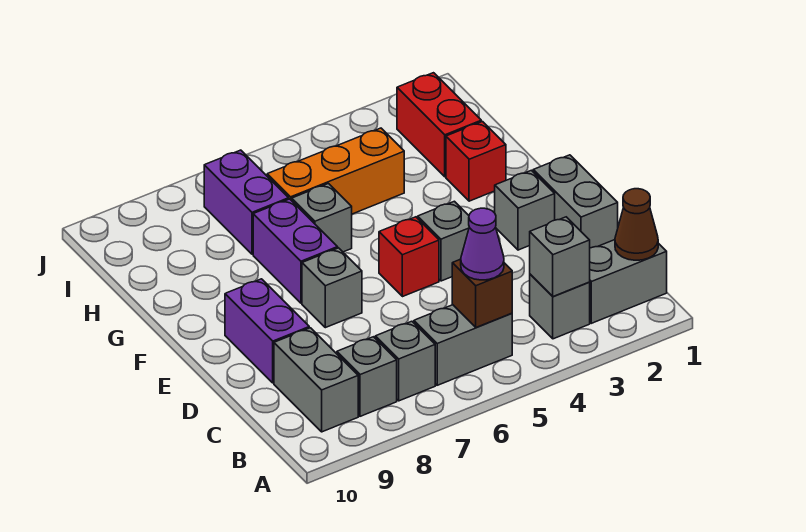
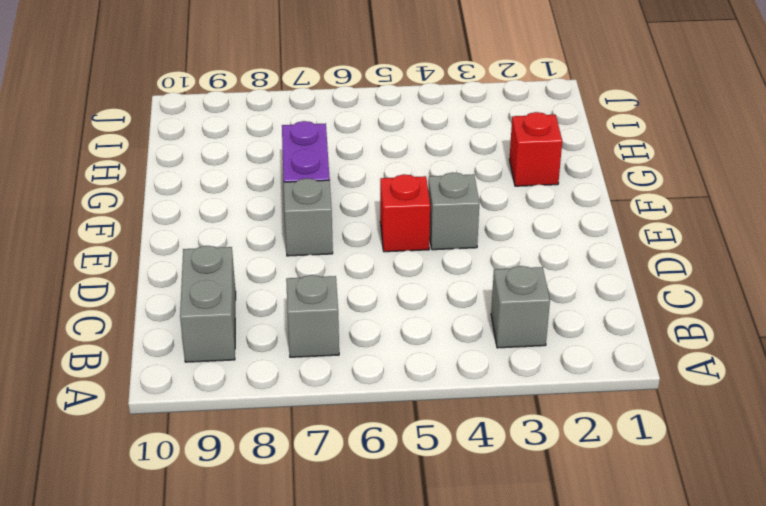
none -> grey brick B1:B2 level 1
none -> grey brick B5:B6 level 1
none -> grey brick B8 level 1

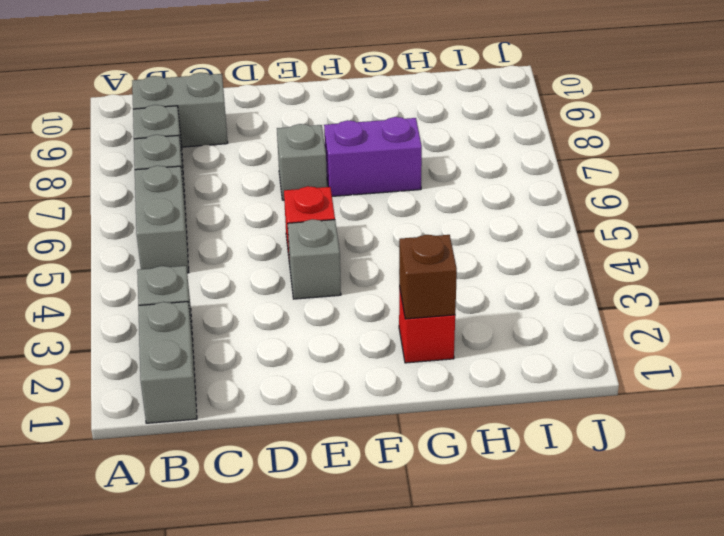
brown brick G2 level 2 -> brown brick B5 level 2
none -> grey brick D1:E1 level 1
none -> purple brick D9:E9 level 1
none -> grey brick E2 level 1

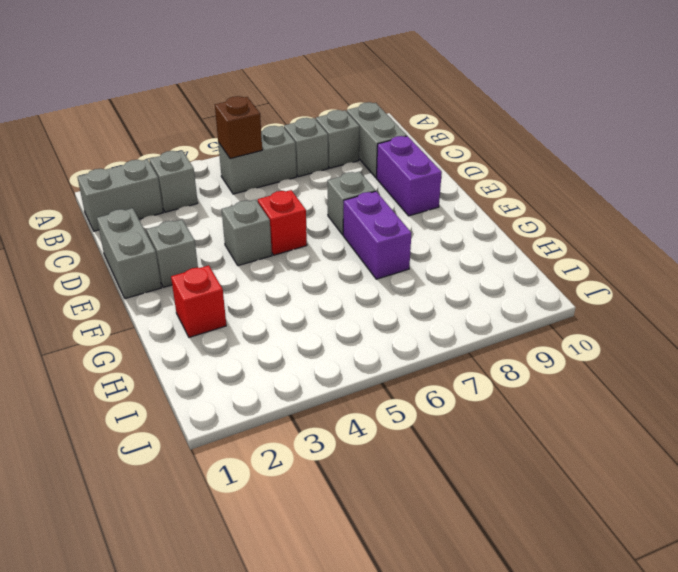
none -> grey brick G6 level 1
none -> red brick H2:I2 level 1
none -> orange brick H4:H6 level 1

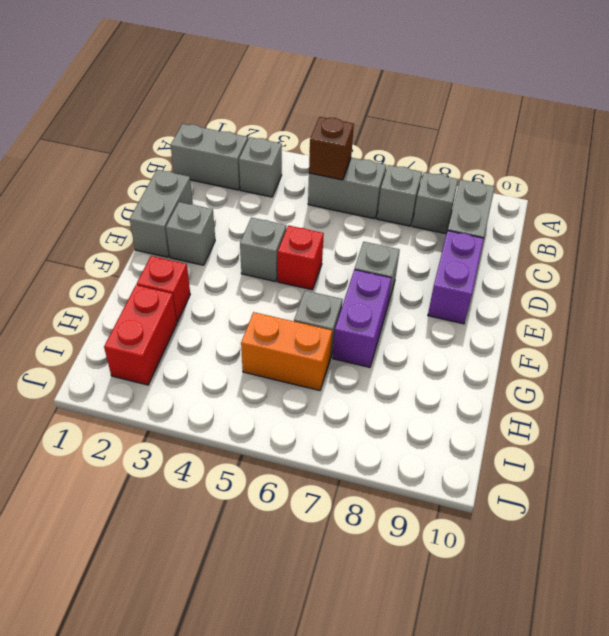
orange brick H5:H6 level 1 -> orange brick H4:H6 level 1
none -> purple brick H7:I7 level 1
none -> brown cone B1 level 2
none -> grey brick B3 level 2

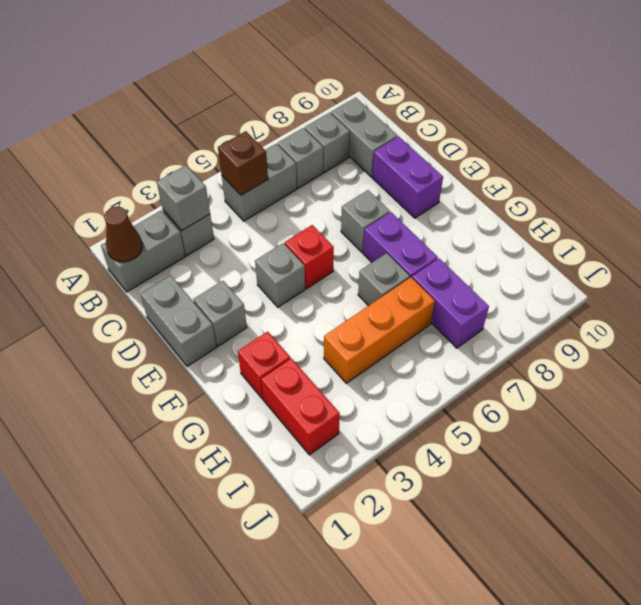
none -> purple cone B5 level 3

